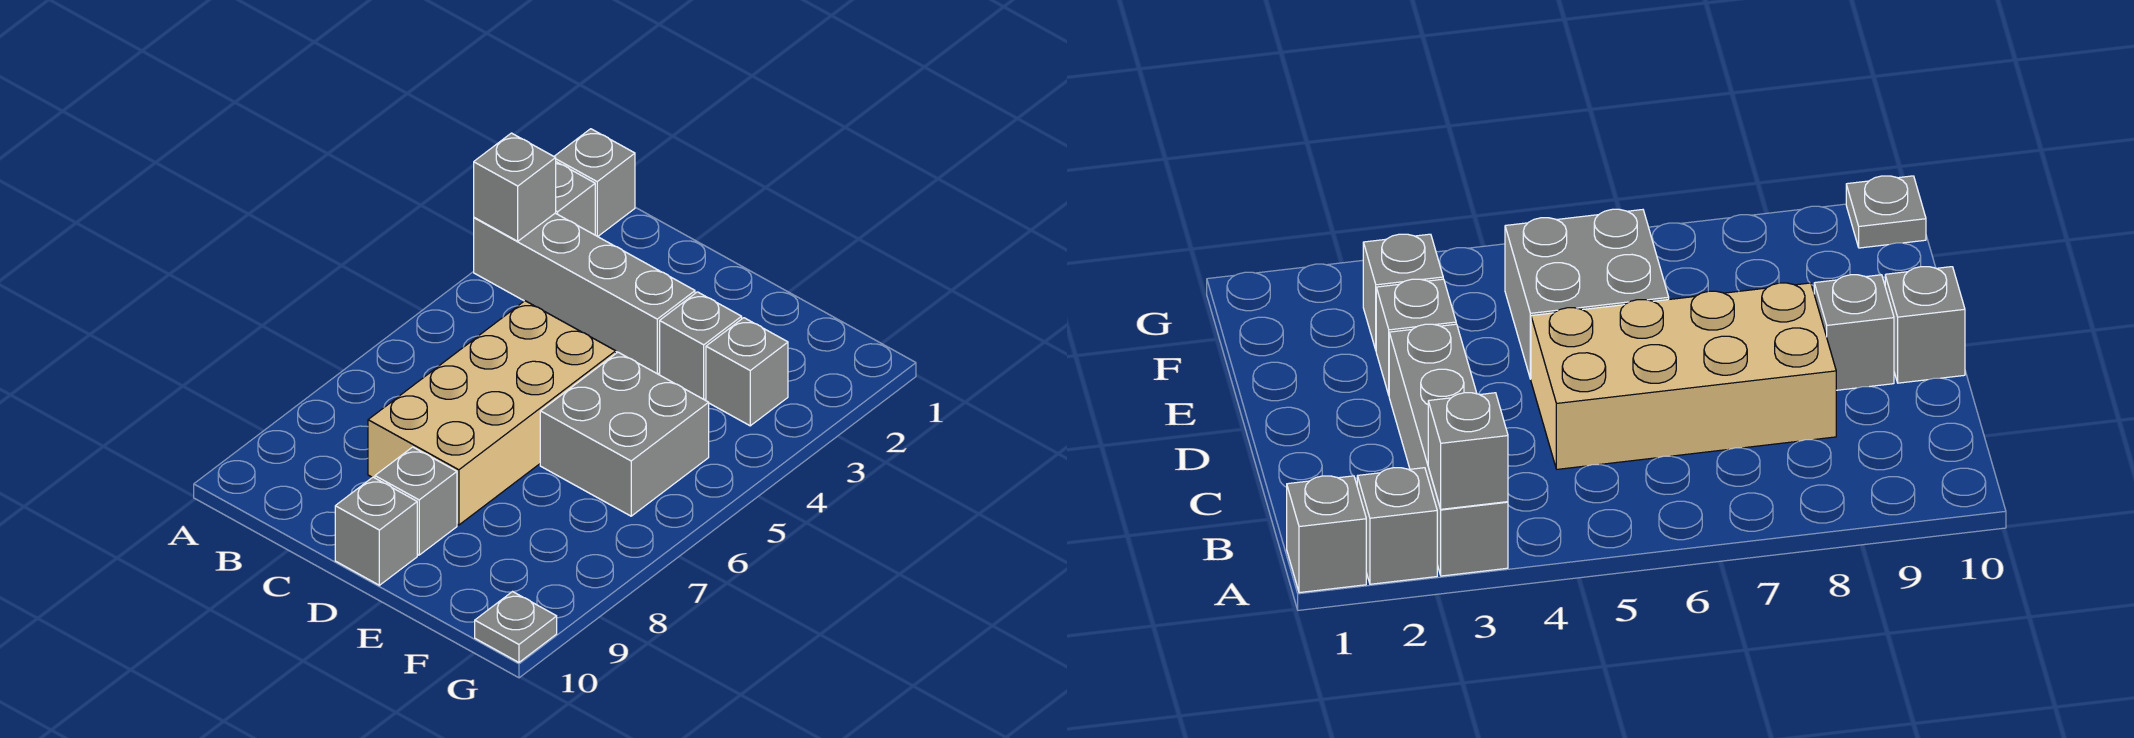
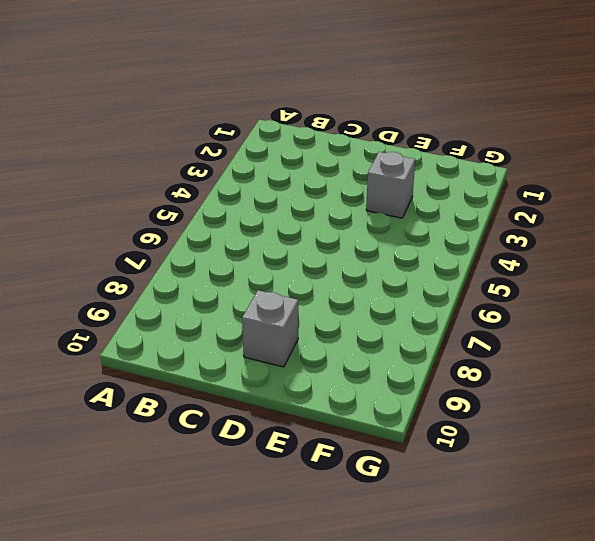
none -> grey brick A1 level 1
none -> grey brick A2 level 1

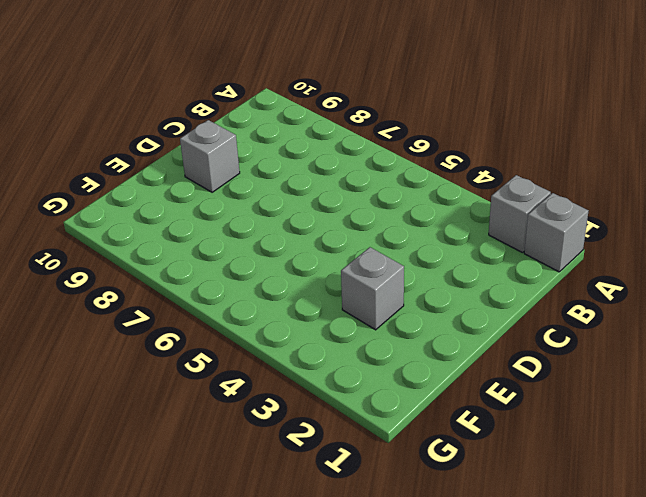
none -> grey brick A3:D3 level 1
none -> tan brick C5:D8 level 1

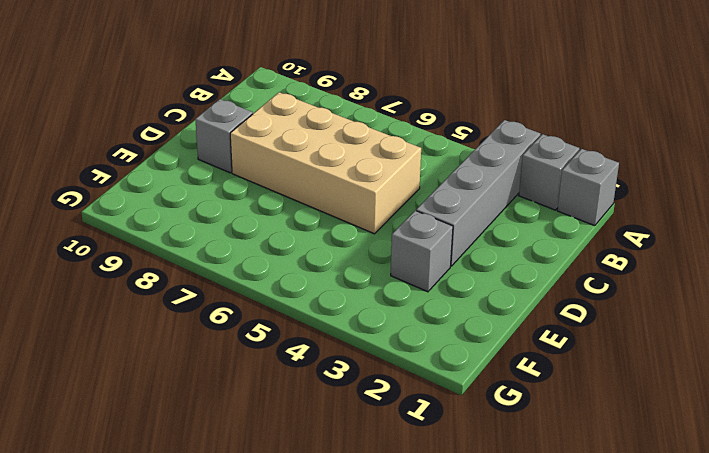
none -> grey brick D10 level 1
none -> grey brick E5:F6 level 1

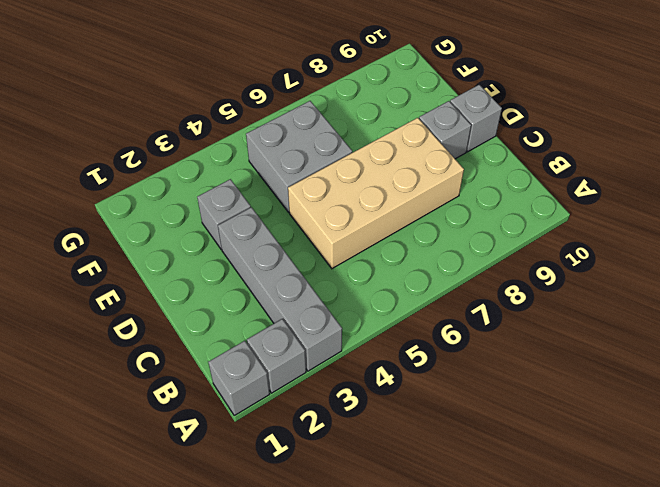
none -> grey brick F3 level 1
none -> grey plate G10 level 1

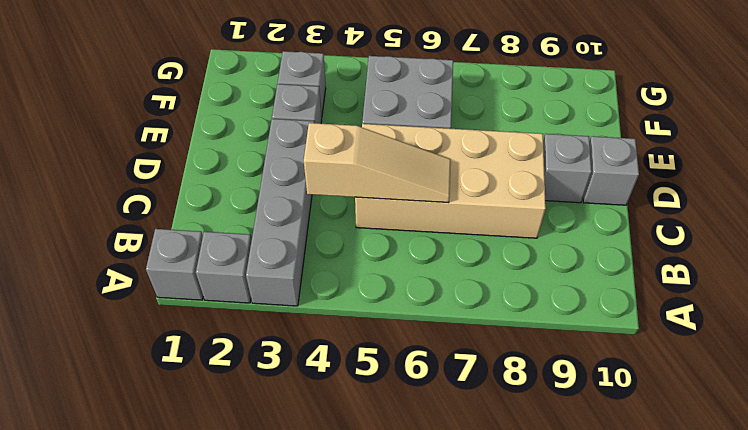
tan slope C4:C6 level 2 top 4 -> none
none -> grey plate G10 level 1
none -> grey brick A3 level 2

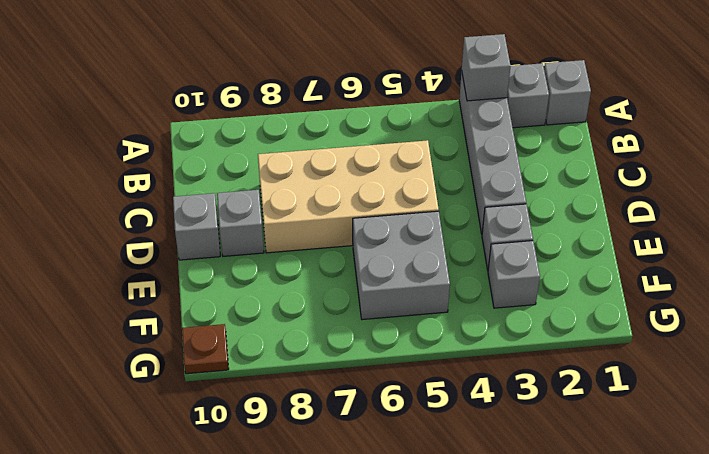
brown plate G10 level 1 -> grey plate G10 level 1

